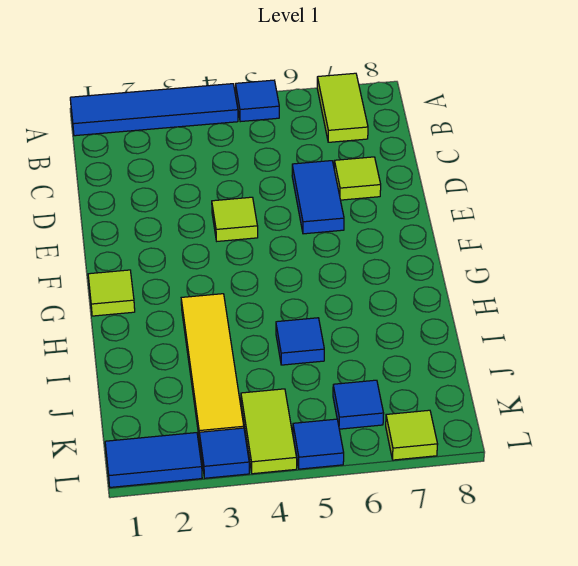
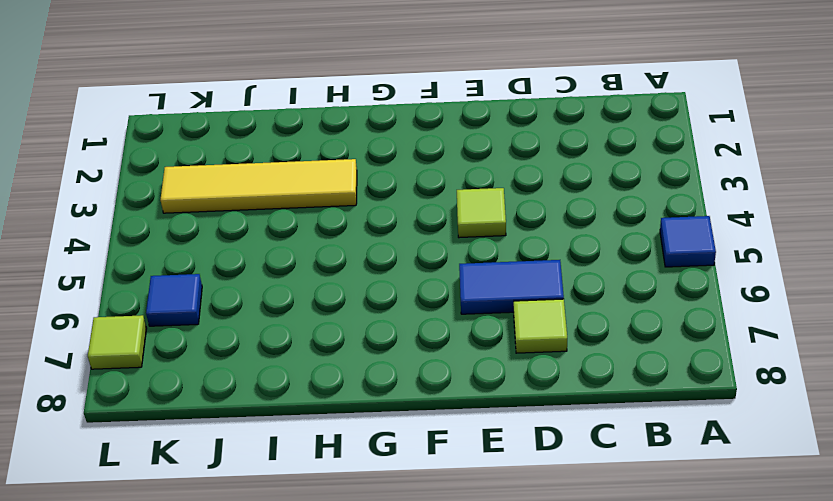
none -> blue tile A1:A4 level 1
none -> lime tile A7:B7 level 1
none -> lime tile G1 level 1

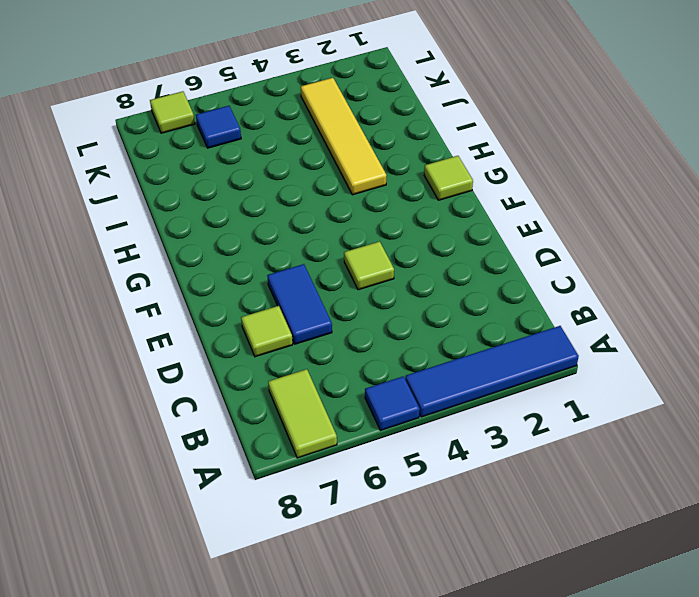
none -> blue tile I5 level 1
none -> lime tile K4:L4 level 1
none -> blue tile L1:L2 level 1

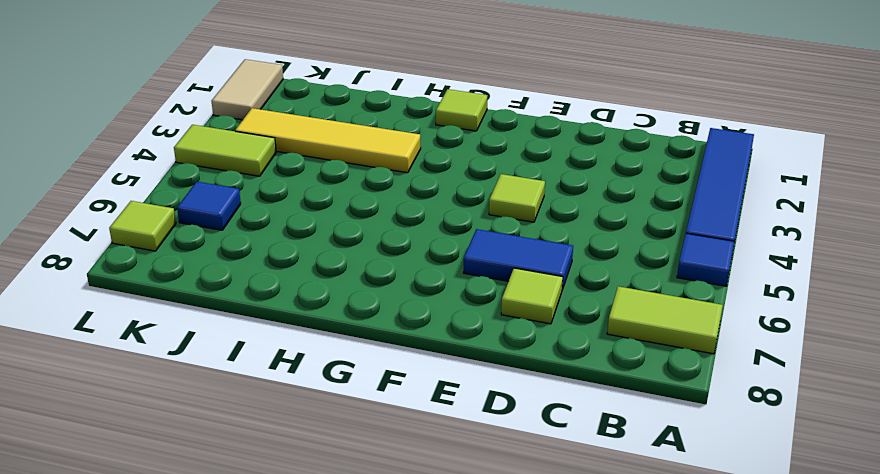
tan tile L1:L2 level 1 -> blue tile L1:L2 level 1
none -> blue tile I5 level 1
none -> blue tile L3 level 1
none -> blue tile L5 level 1

